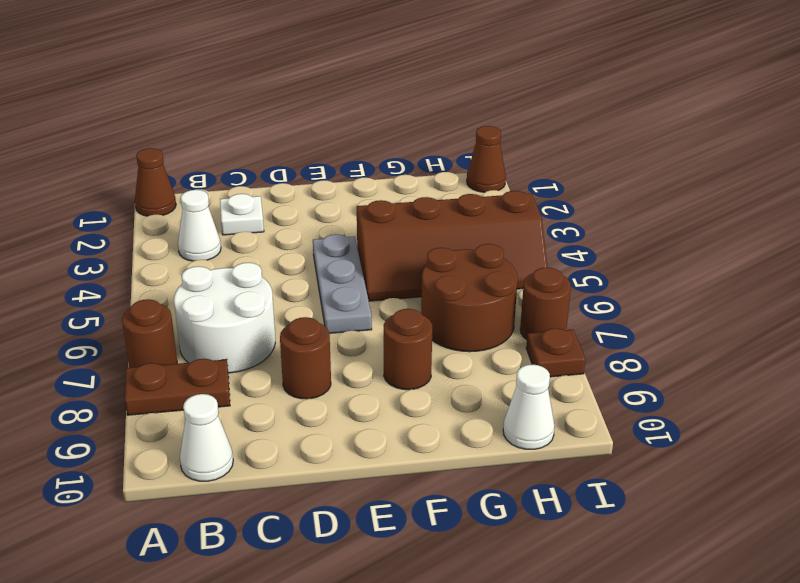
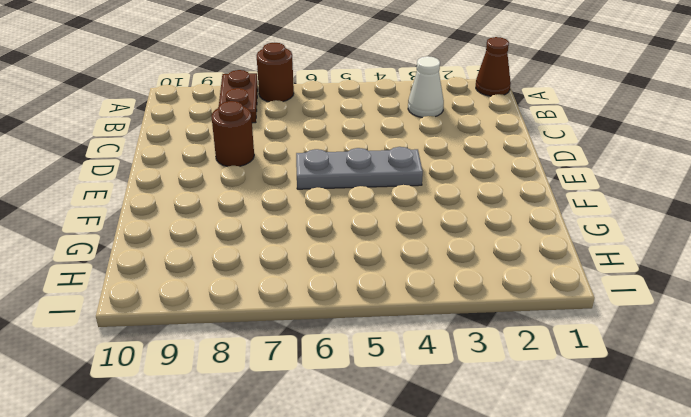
none -> white round brick B6:C7 level 1
none -> white cone B10 level 1
none -> white plate C2 level 1

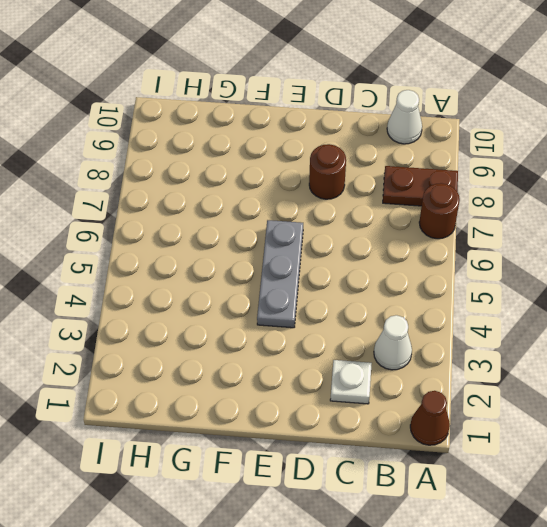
none -> white round brick B6:C7 level 1
none -> brown slope F4:I5 level 1 top 4
none -> brown round brick F8 level 1

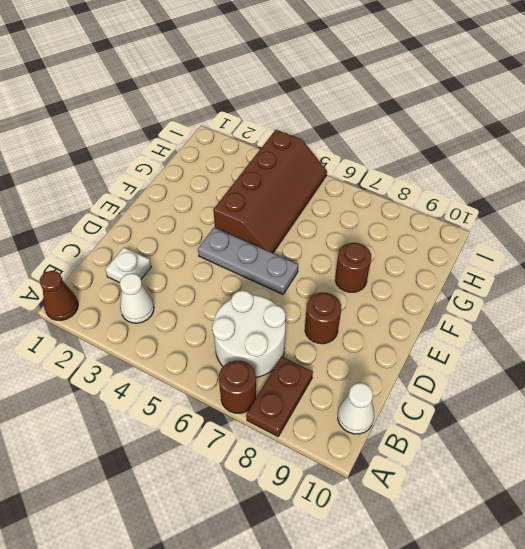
none -> brown round brick G6:H7 level 1
none -> white cone H10 level 1
none -> brown cone I1 level 1

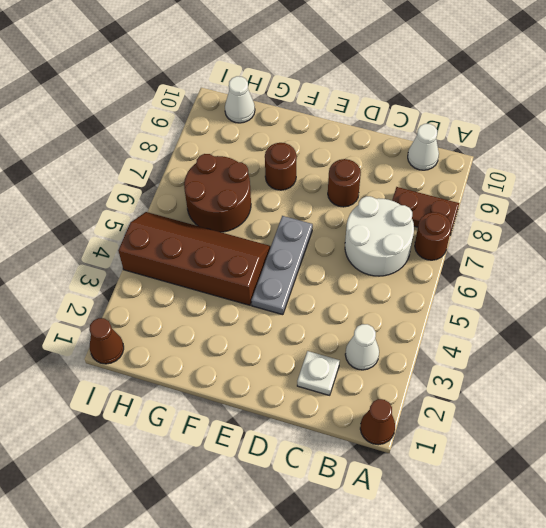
none -> brown round brick I7 level 1
none -> brown plate I8 level 1

